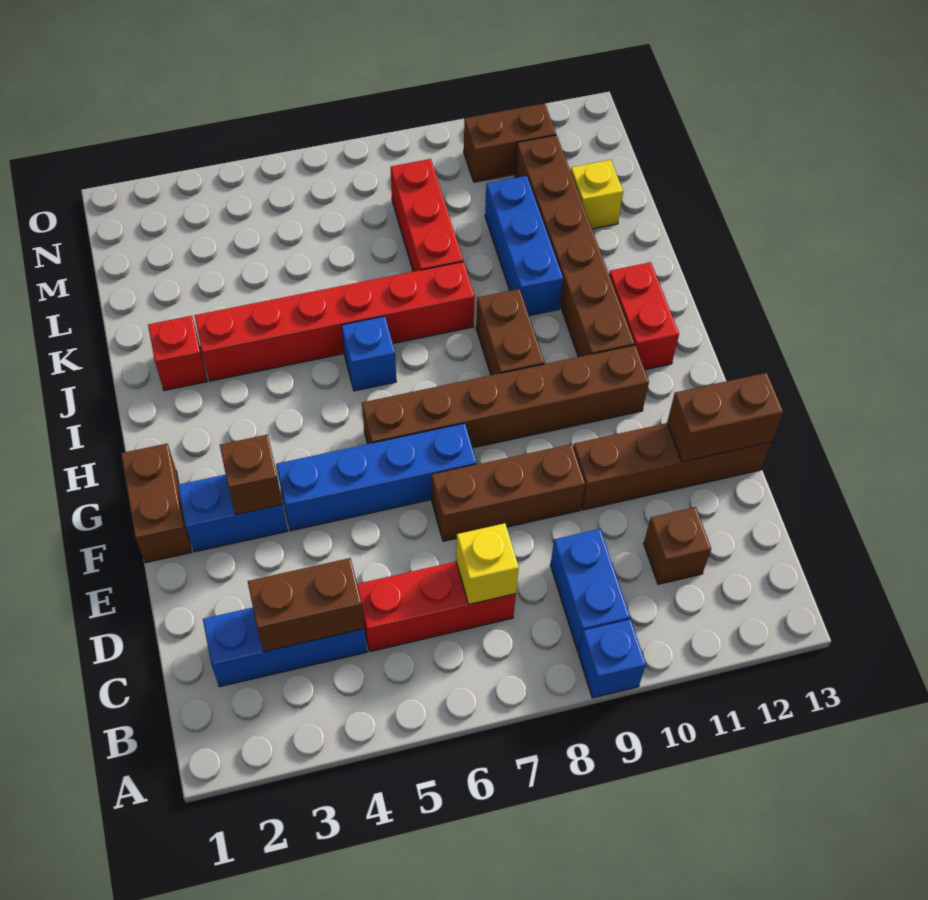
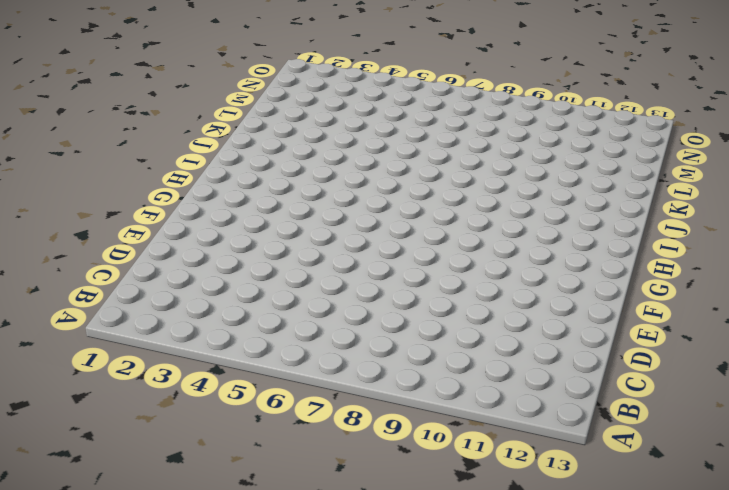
none -> blue brick A9 level 1
none -> blue brick B9:C9 level 1
none -> blue brick C2:C4 level 1

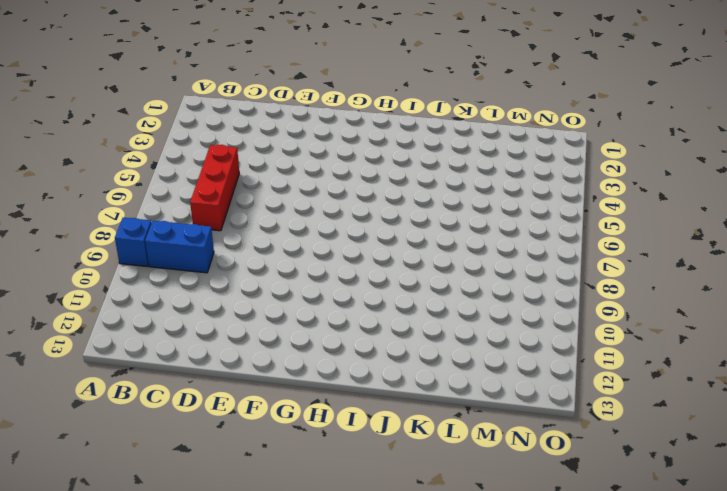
none -> blue brick C2:C4 level 1
none -> brown brick C11 level 1
none -> brown brick E7:E9 level 1

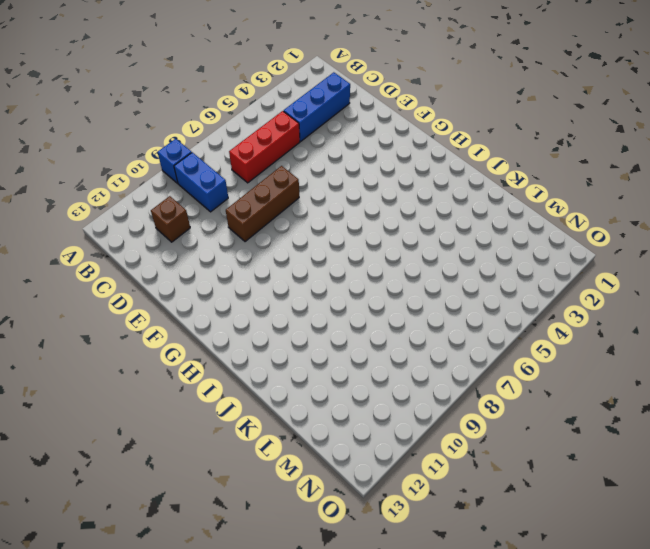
none -> brown brick E10:E13 level 1
none -> brown brick F1:G1 level 1
none -> blue brick F2:F3 level 1

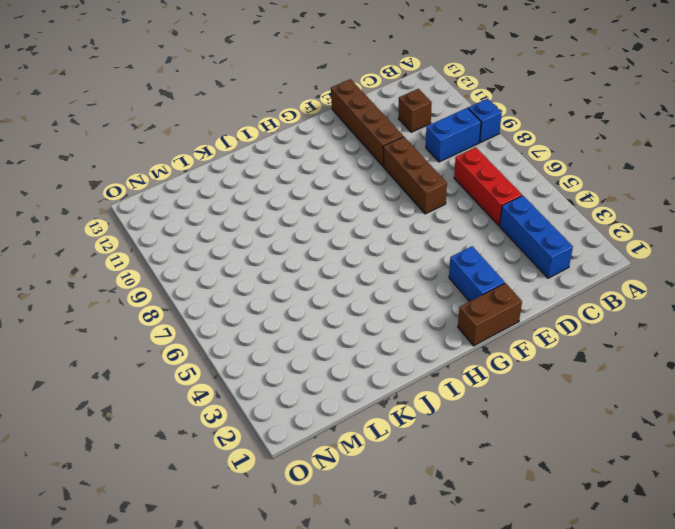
none -> blue brick F4:F7 level 1
none -> brown brick G6:G11 level 1
none -> brown brick H9:I9 level 1

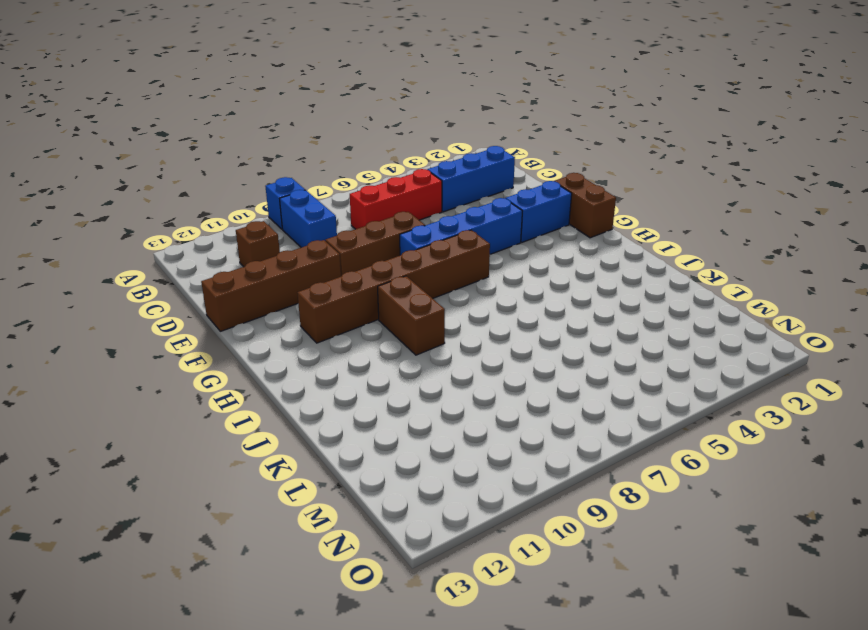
none -> brown brick H11:M11 level 1
none -> red brick H12:I12 level 1
none -> blue brick I6 level 1

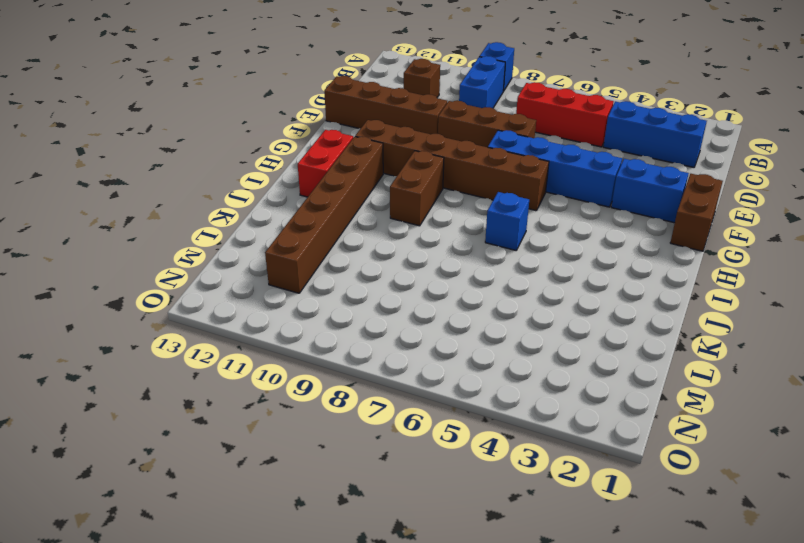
none -> red brick J2 level 1
none -> red brick J3:J8 level 1
none -> blue brick J10:L10 level 1

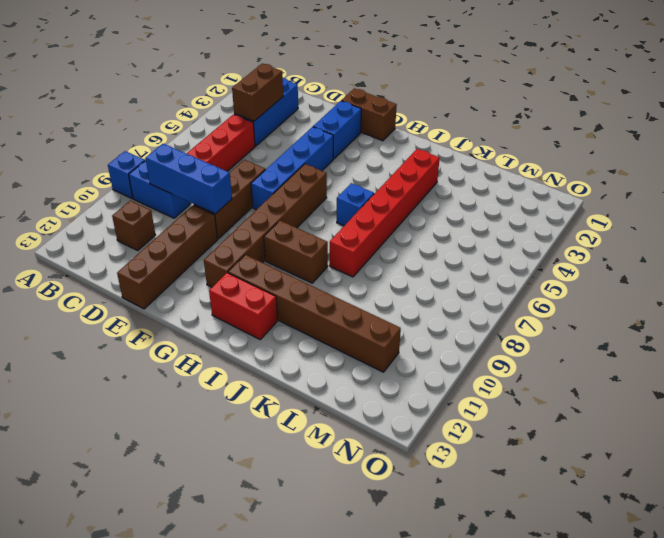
blue brick C9:E9 level 2 -> blue brick J10:L10 level 1
none -> red brick J2 level 1
none -> red brick K8:M8 level 1
none -> yellow brick L12 level 1

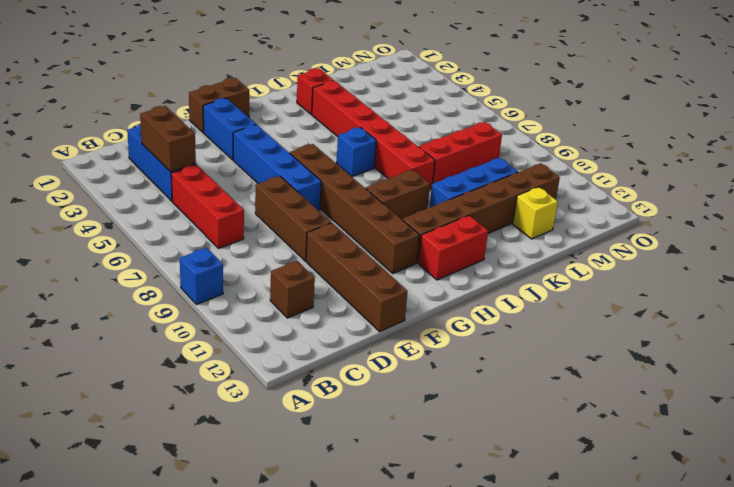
none -> blue brick B9:C9 level 1
none -> brown brick N10:N11 level 1
none -> yellow brick C7 level 2

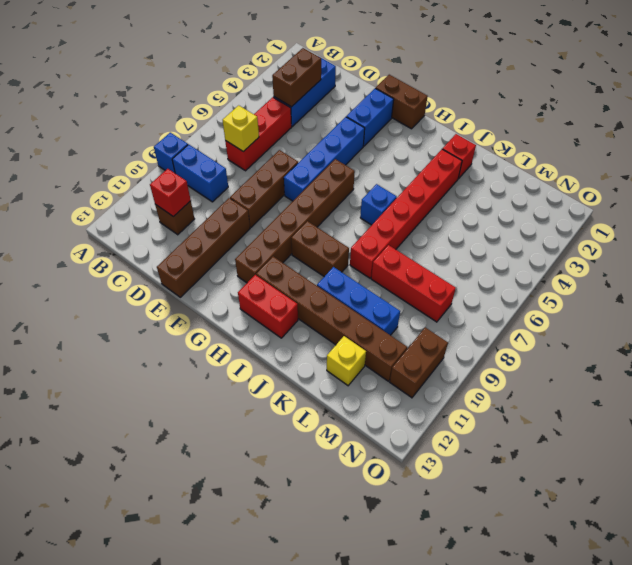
red brick C11 level 2 -> none
none -> brown brick E12:E13 level 2
none -> brown brick F3 level 2

